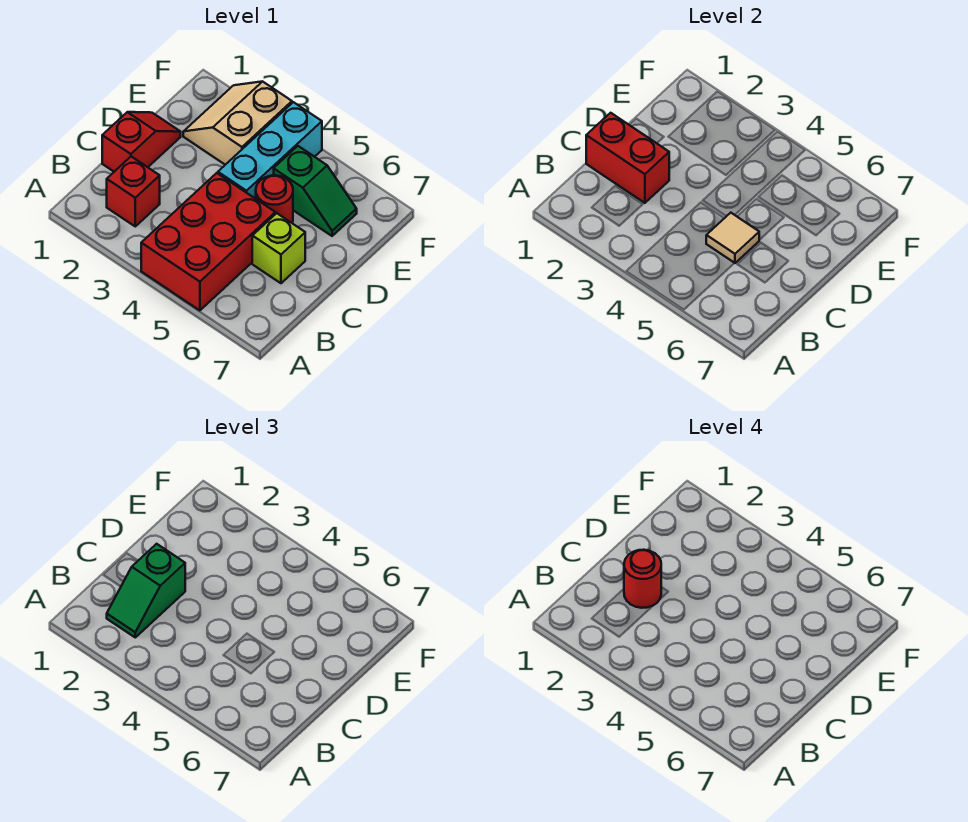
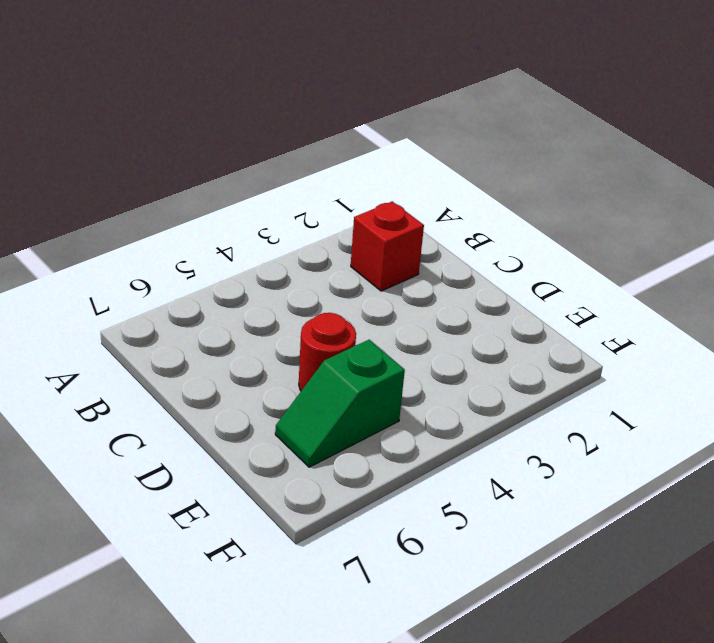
none -> red brick A4:C5 level 1
none -> red slope C1:D1 level 1 top C
none -> lime brick C6 level 1

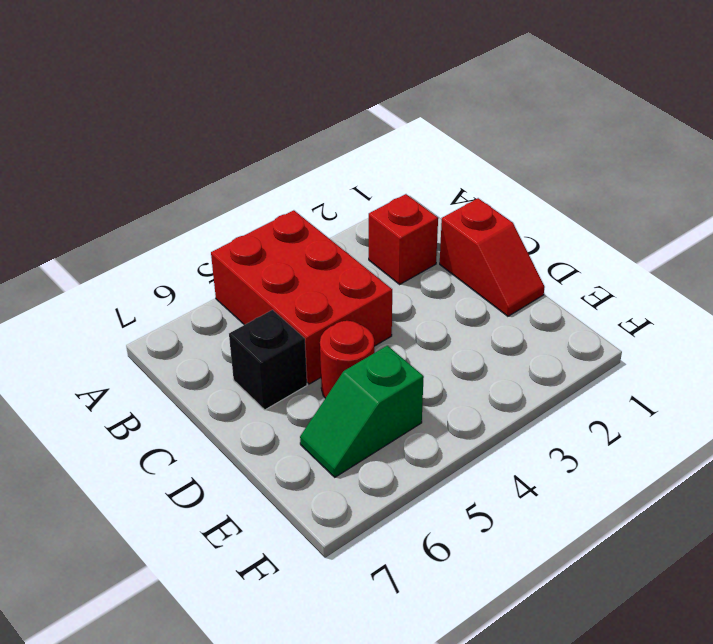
black brick C6 level 1 -> lime brick C6 level 1
none -> cyan brick D4:F4 level 1
none -> tan slope E2:F3 level 1 top 3
none -> red brick C1:C2 level 2

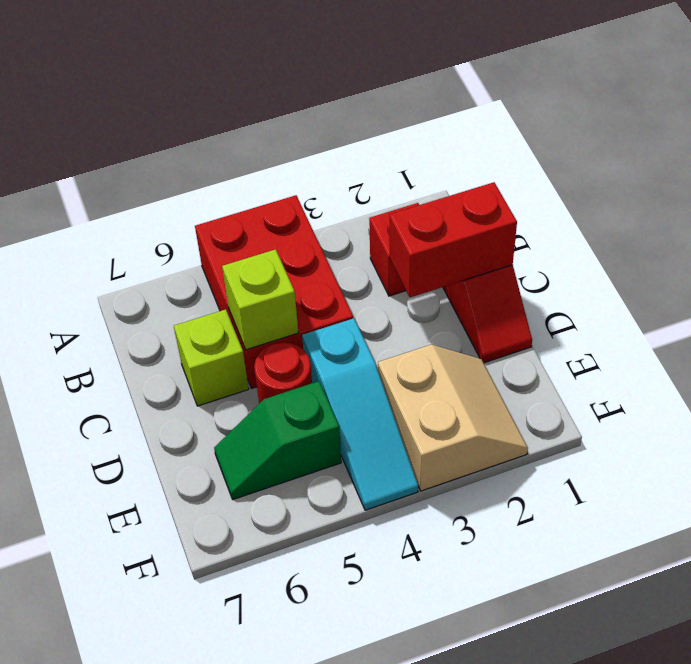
lime brick C5 level 2 -> tan tile C5 level 2
cyan slope D4:F4 level 1 top D -> cyan brick D4:F4 level 1
none -> green slope B2:C2 level 3 top C
none -> red round brick C2 level 4

